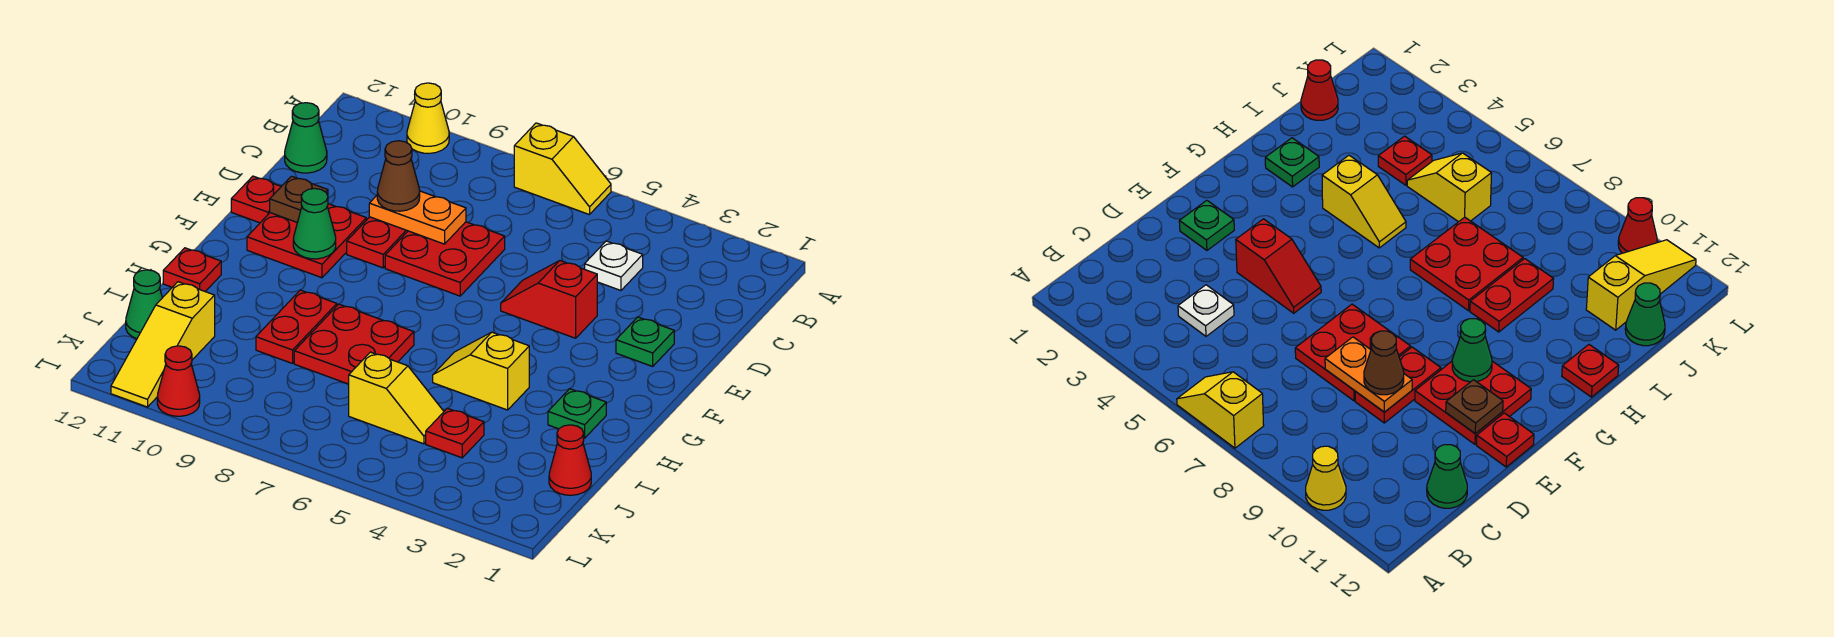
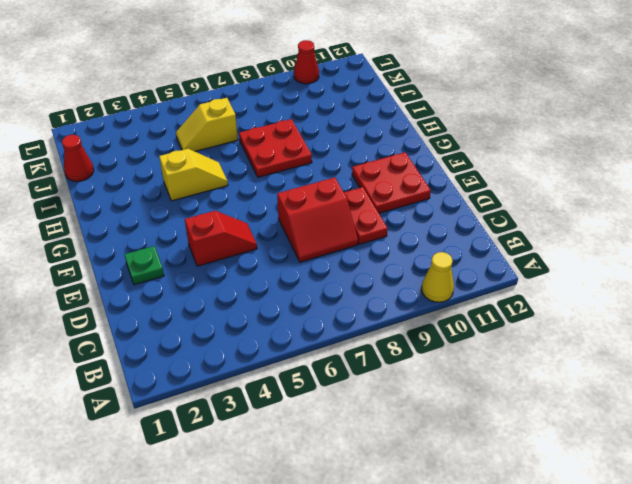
red slope D7:E8 level 1 top E -> red plate D7:E8 level 1
none -> yellow slope A6:A7 level 1 top 7
none -> white plate C4 level 1
none -> green cone C12 level 1

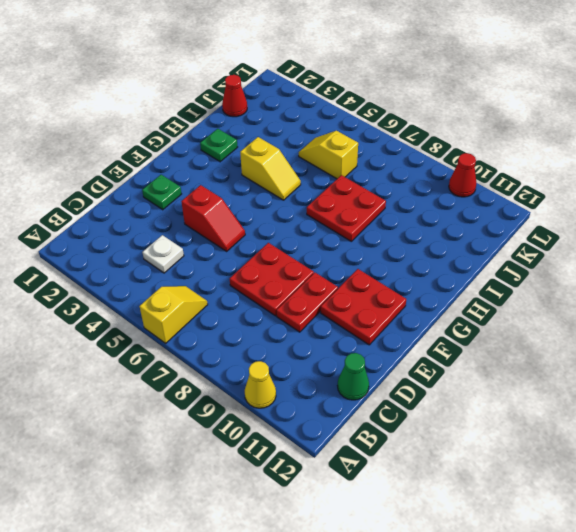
yellow slope A6:B6 level 1 top A -> yellow slope A6:A7 level 1 top 7
none -> red plate E12 level 1
none -> red plate H9:I9 level 1
none -> red plate H12 level 1

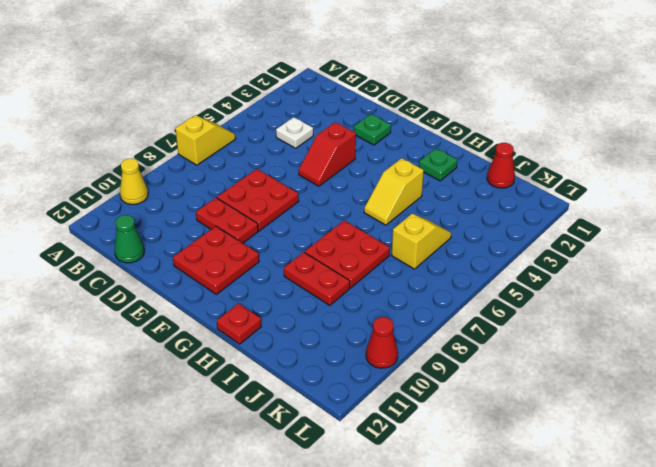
none -> red plate E12 level 1
none -> red plate J4 level 1
none -> yellow slope J11:L11 level 1 top J

